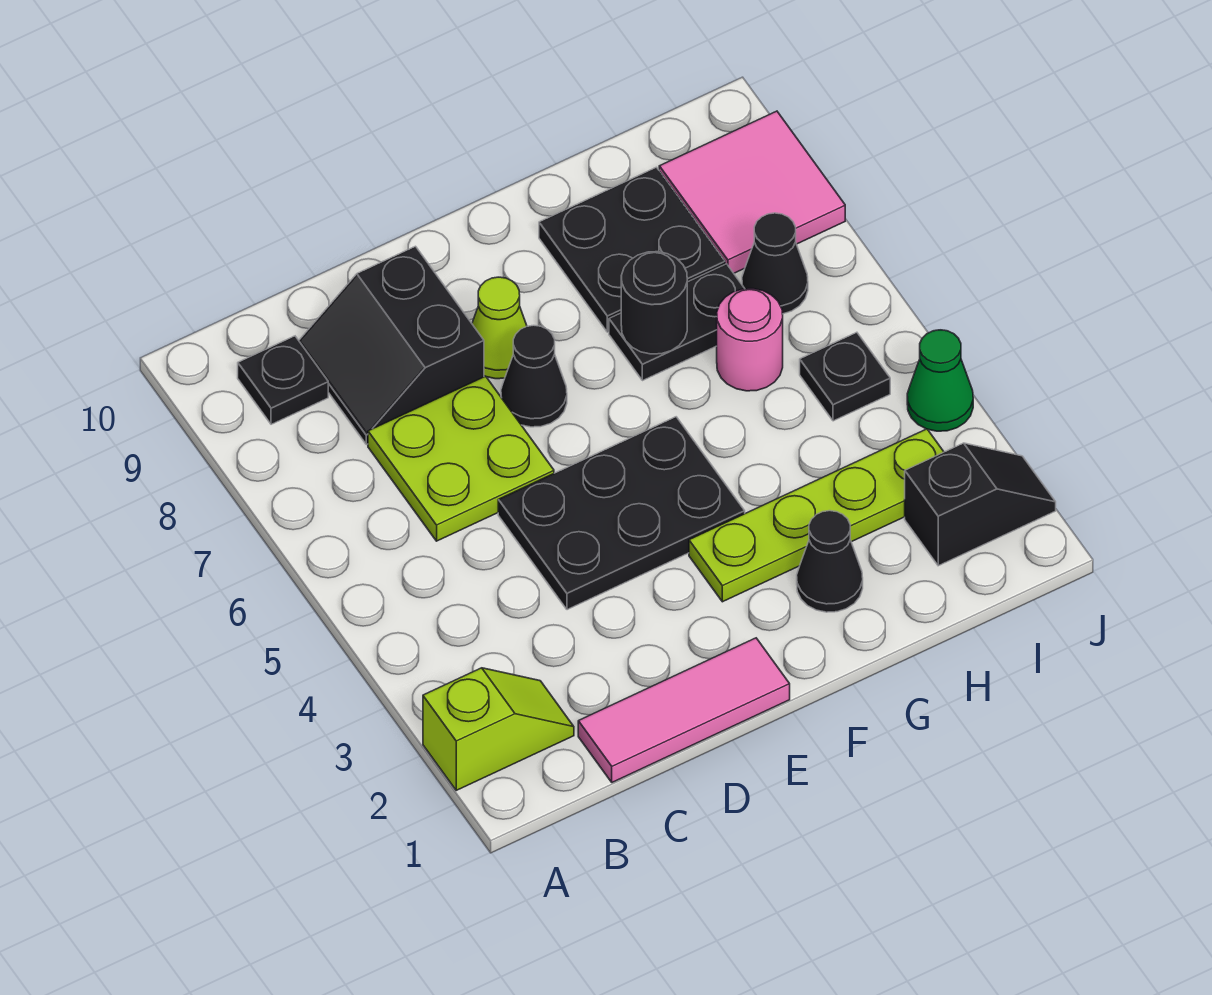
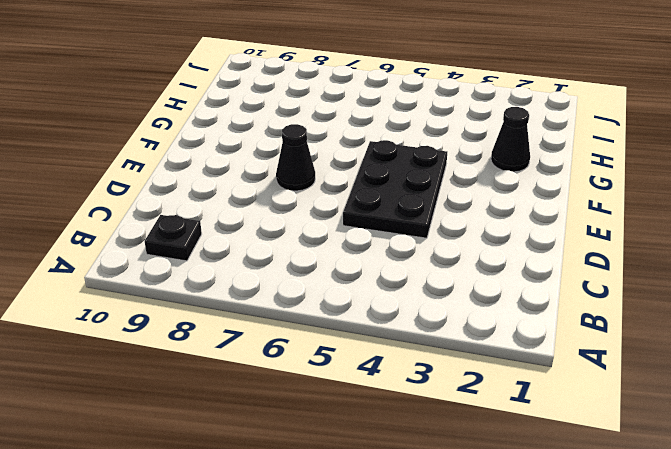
none -> lime slope A2:B2 level 1 top A
none -> pink tile C1:E1 level 1
none -> lime plate C6:D7 level 1

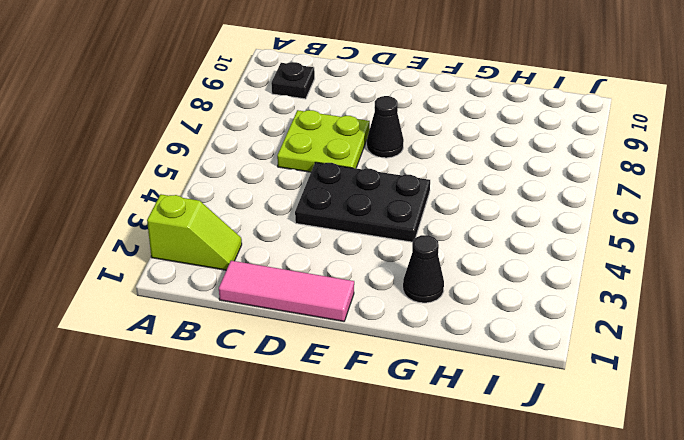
none -> black slope C8:D9 level 1 top D
none -> lime cone E8 level 1
none -> lime plate F3:I3 level 1

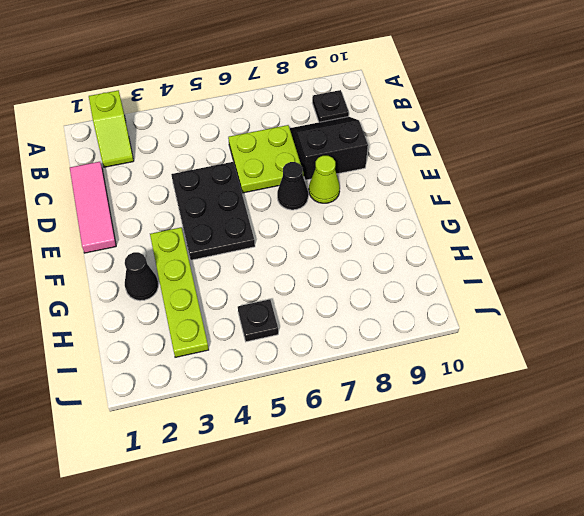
none -> black plate G7:H7 level 1
none -> black plate G8:H9 level 1
none -> pink round brick H6 level 1

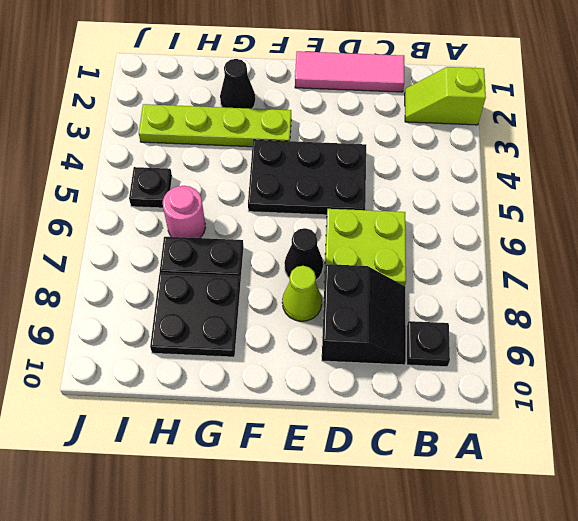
none -> black slope I2:J2 level 1 top I
none -> black cone I7 level 1
none -> pink tile I8:J9 level 1

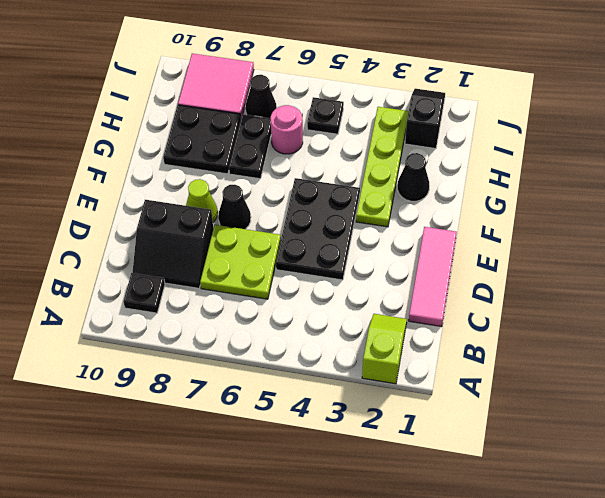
none -> green cone J4 level 1
none -> black round brick G7 level 2

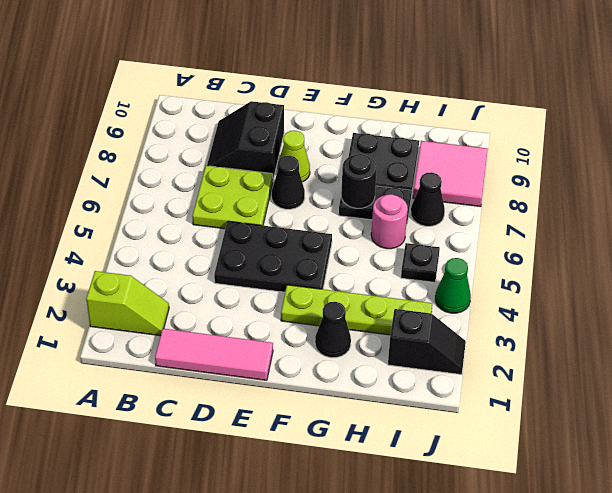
none -> black plate B9 level 1

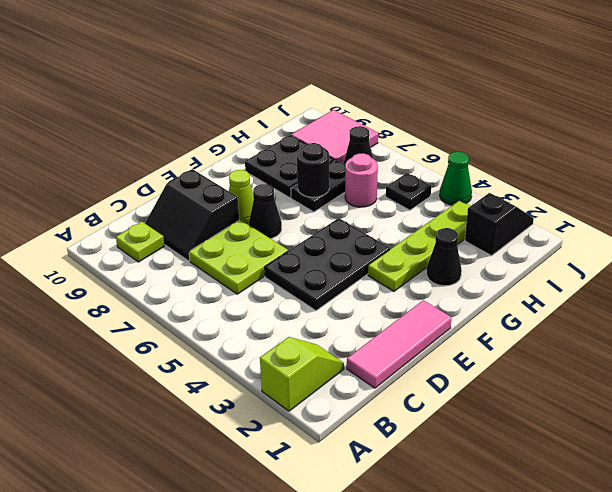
lime plate B9 level 1 -> black plate B9 level 1

